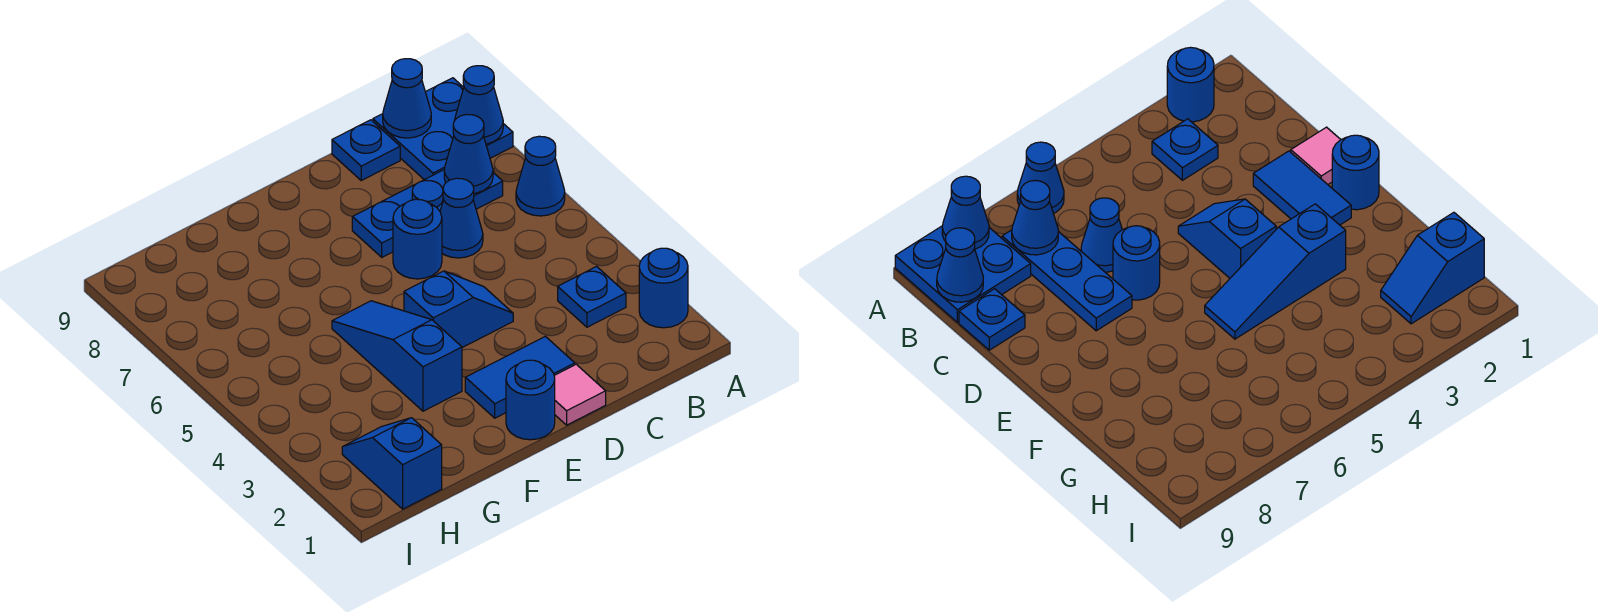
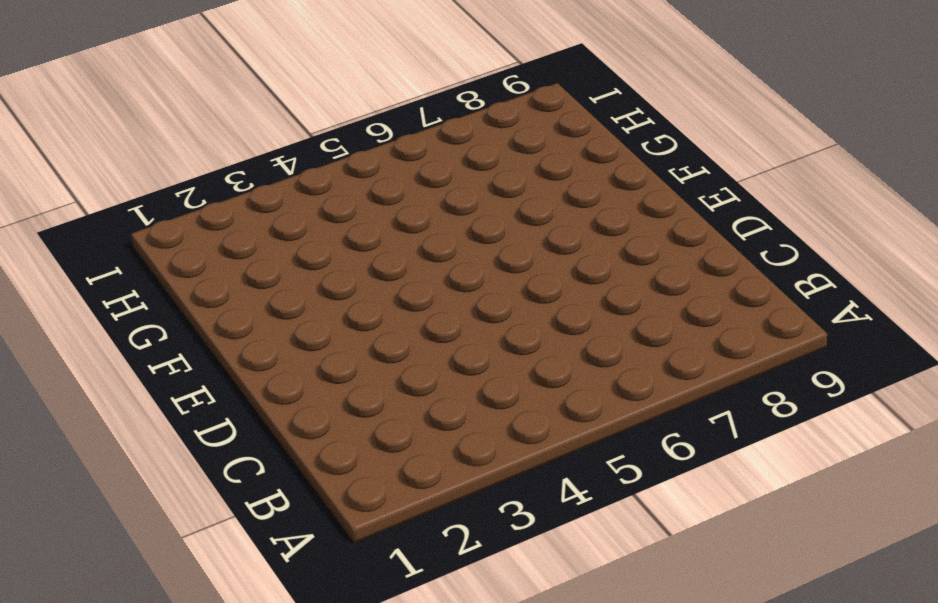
none -> blue round brick A2 level 1
none -> blue cone A6 level 1
none -> blue plate A8:B9 level 1

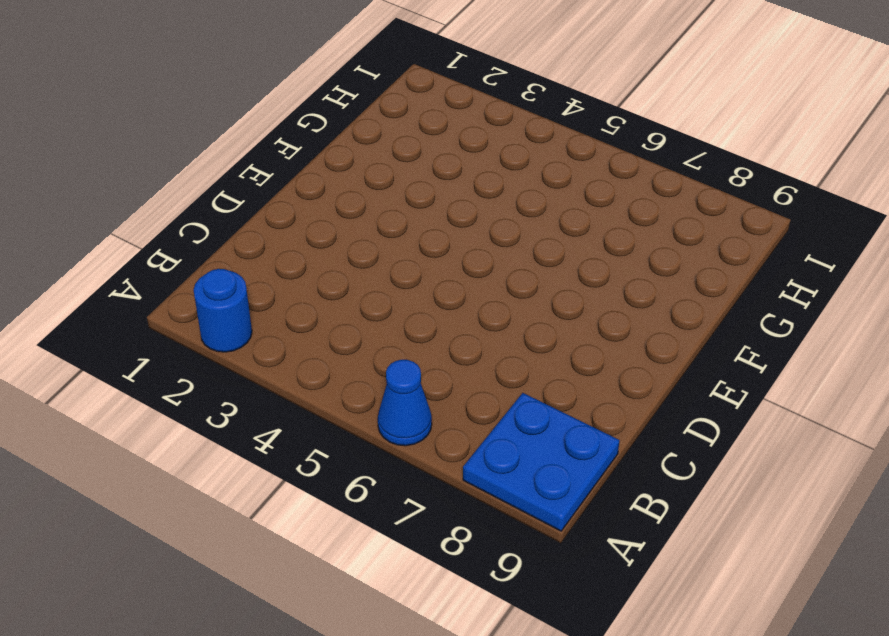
none -> blue plate B3 level 1
none -> blue plate B7:D7 level 1
none -> blue cone C6 level 1

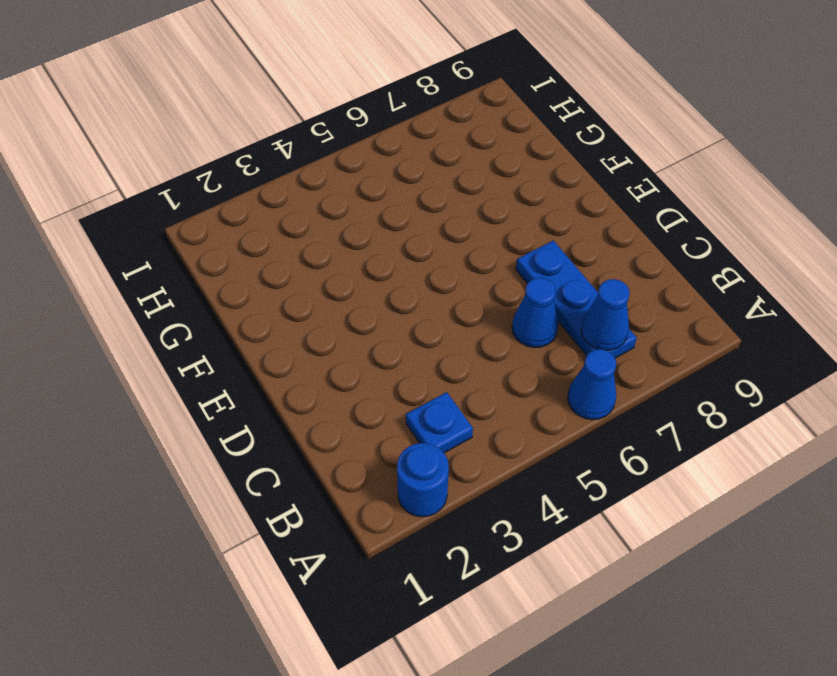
none -> blue plate A8:B9 level 1
none -> blue plate C9 level 1
none -> pink tile D1 level 1

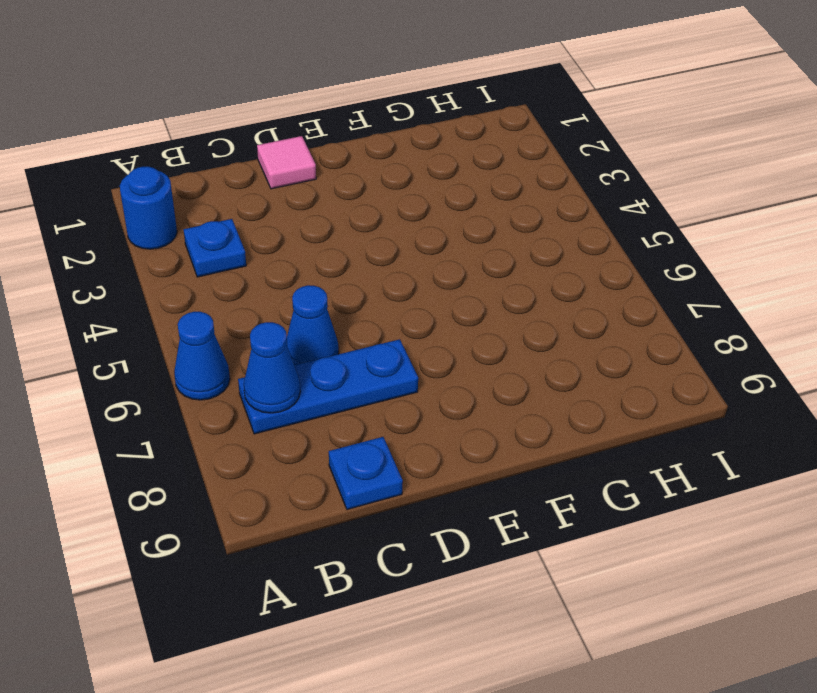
none -> blue plate A8:B9 level 1
none -> blue tile D2:E2 level 1
none -> blue slope D4:E4 level 1 top E

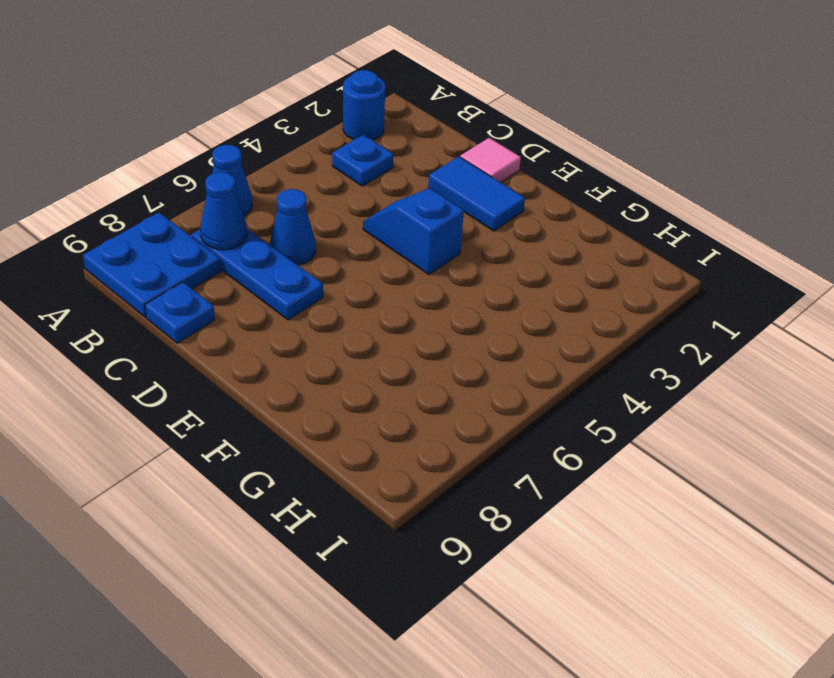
none -> blue round brick D6 level 1
none -> blue round brick E1 level 1
none -> blue slope F3:F5 level 1 top 3

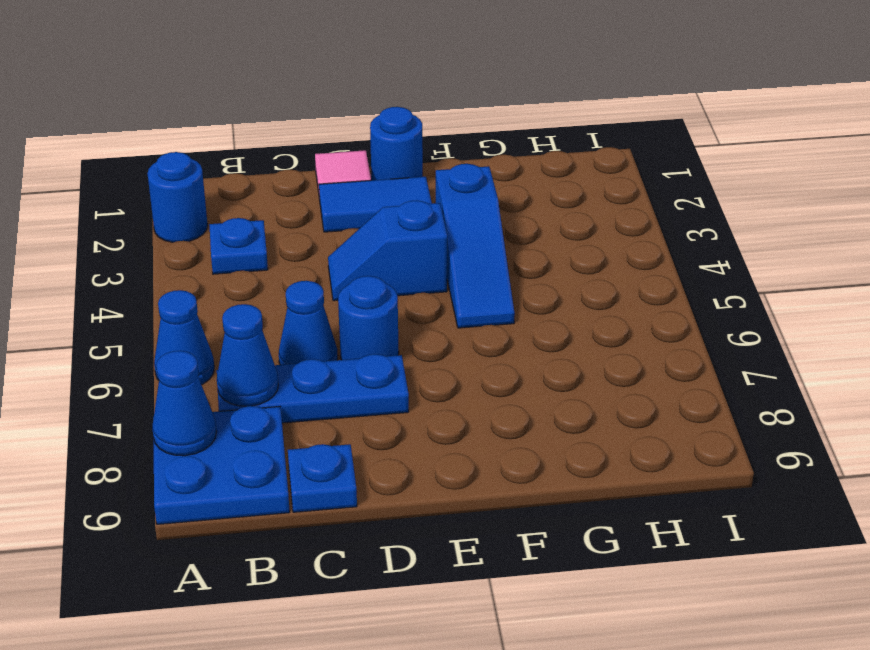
none -> blue slope H1:H2 level 1 top 1
none -> blue cone B9 level 2

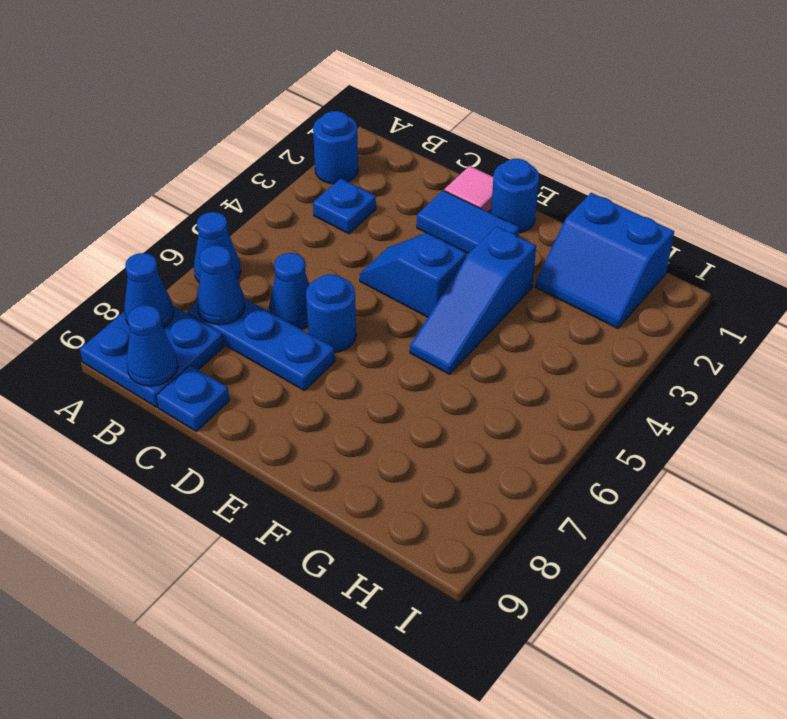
blue slope G1:H2 level 1 top 1 -> blue slope H1:H2 level 1 top 1

